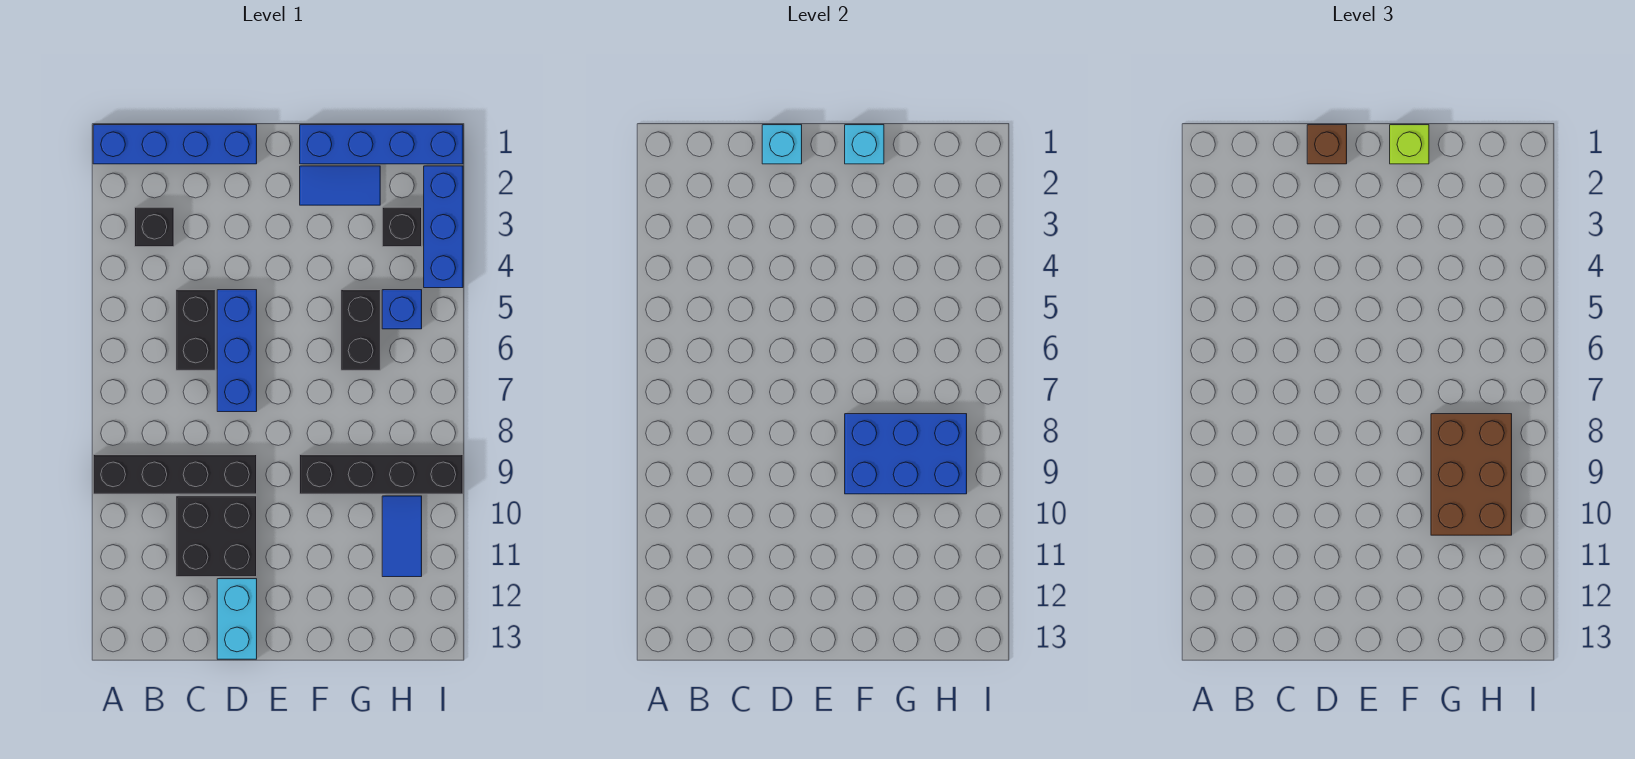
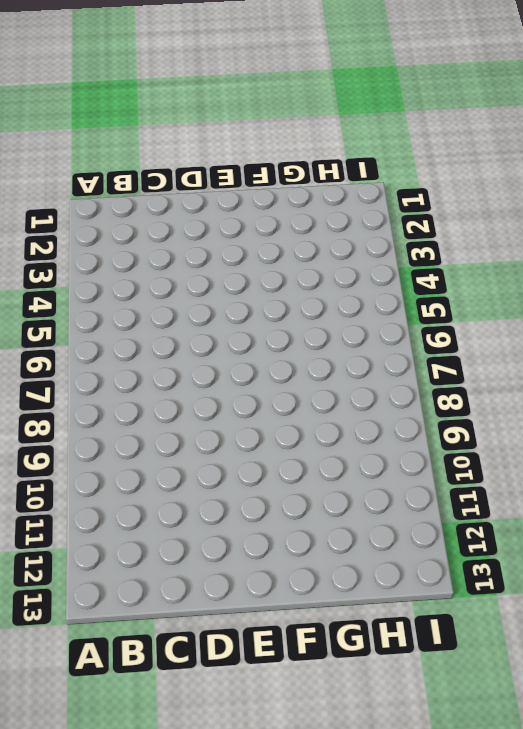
none -> blue brick A1:D1 level 1
none -> black brick A9:D9 level 1
none -> black brick B3 level 1

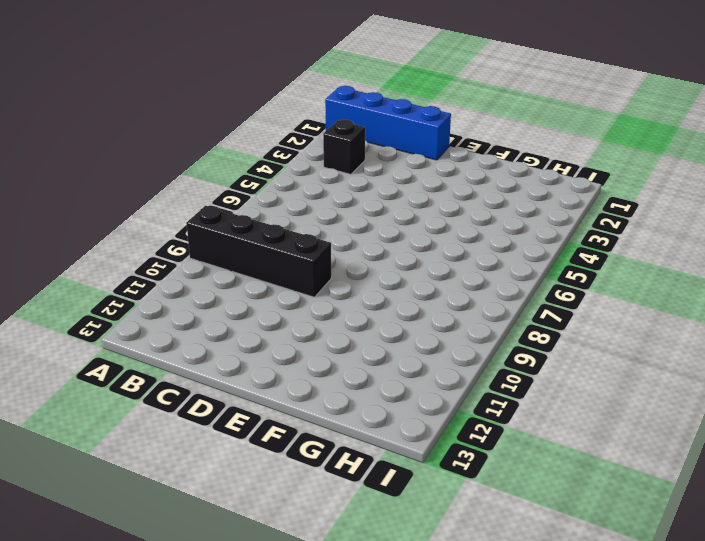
none -> black brick C5:C6 level 1
none -> black brick C10:D11 level 1
none -> blue brick D5:D7 level 1

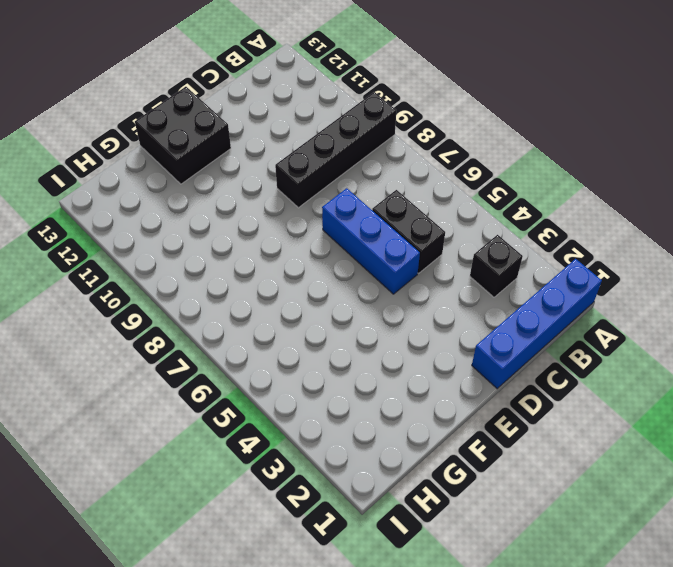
black brick E12:F13 level 1 -> black brick C10:D11 level 1
none -> cyan brick D12:D13 level 1
none -> blue brick F1:I1 level 1
none -> blue tile F2:G2 level 1

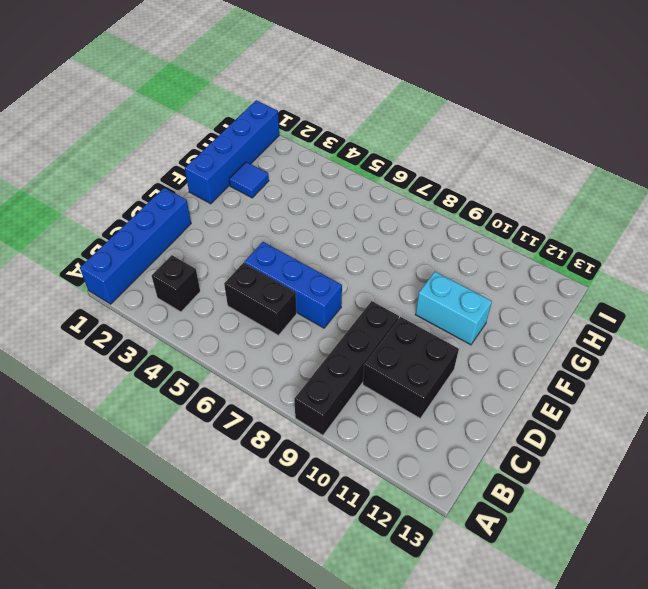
cyan brick F10:F11 level 1 -> cyan brick D12:D13 level 1
blue tile G2 level 1 -> blue tile F2:G2 level 1
none -> black brick F9:I9 level 1
none -> black brick G5:G6 level 1
none -> black brick H3 level 1

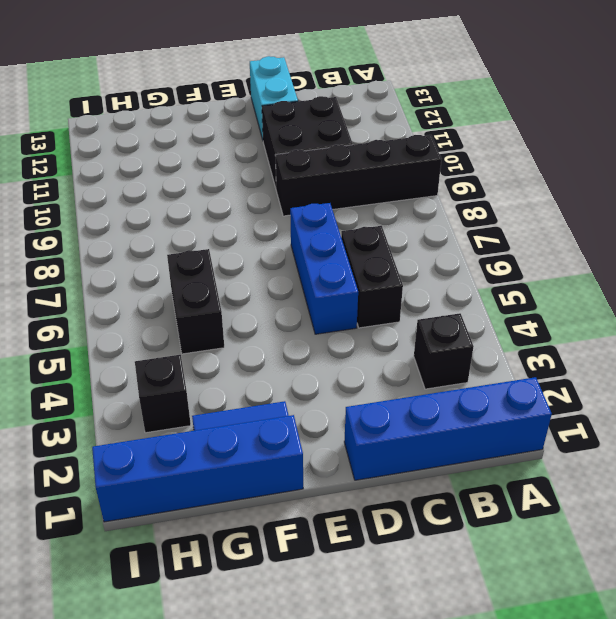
none -> black brick F9:I9 level 1
none -> blue brick H5 level 1
none -> blue tile H10:H11 level 1

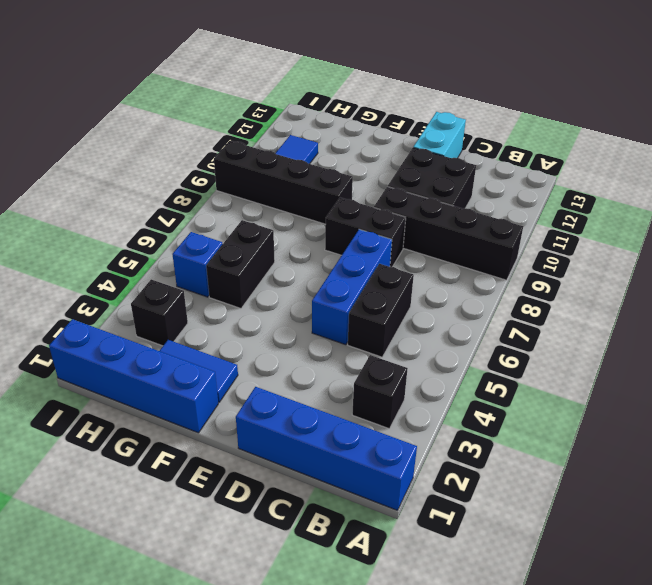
black brick D8:E8 level 1 -> none
none -> blue brick I2:I4 level 1
none -> cyan brick D1 level 2
none -> cyan brick F1 level 2

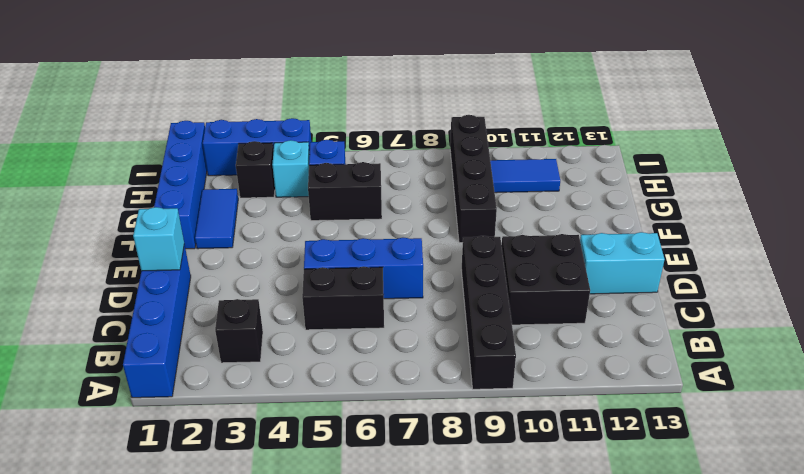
cyan brick H4 level 1 -> cyan brick F1 level 2
none -> blue brick F8:H9 level 2
none -> brown brick D1 level 3
none -> lime brick F1 level 3

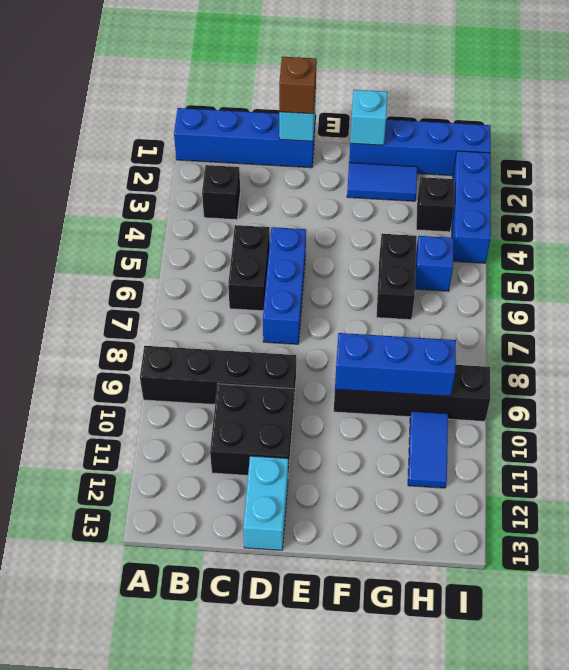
blue brick F9:H9 level 2 -> blue brick F8:H9 level 2
none -> lime brick F1 level 3
none -> brown brick G8:H10 level 3

